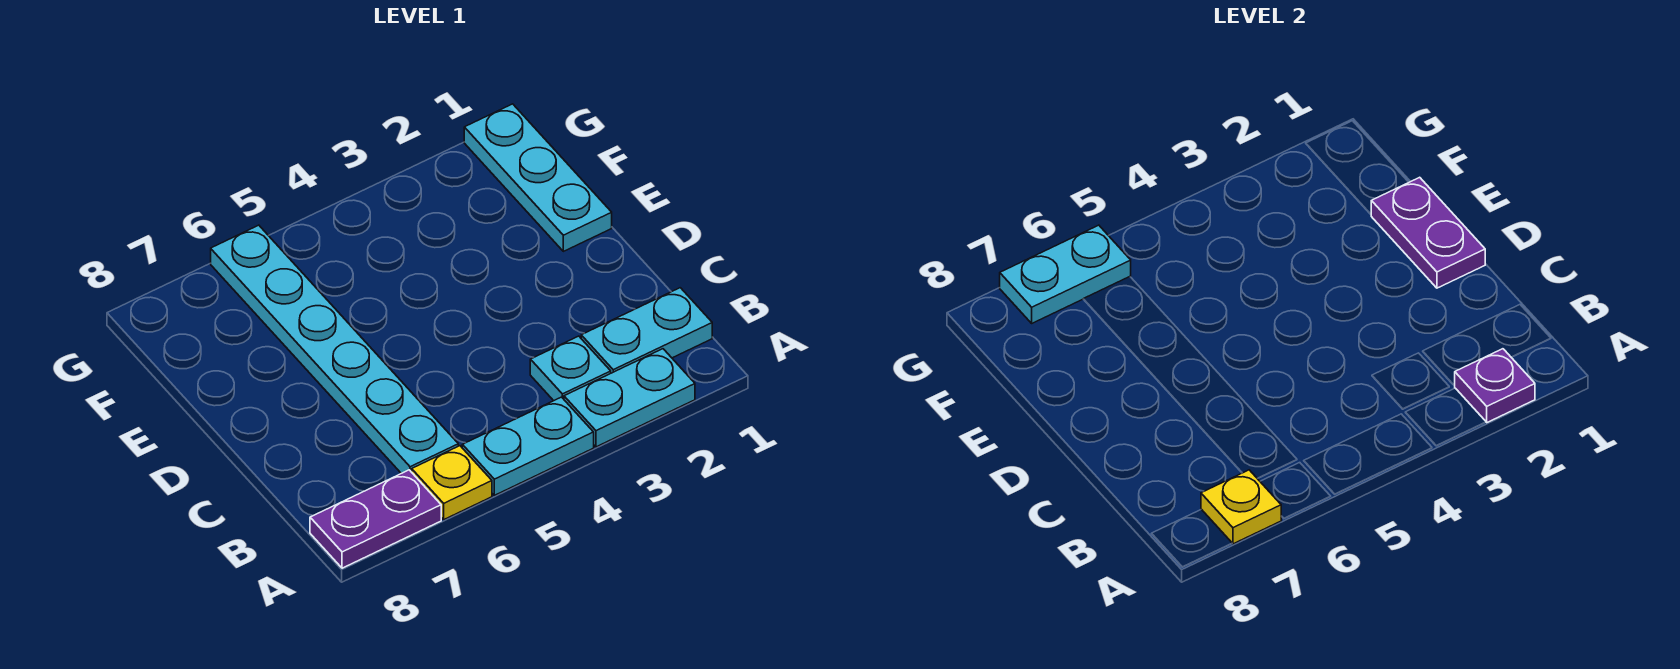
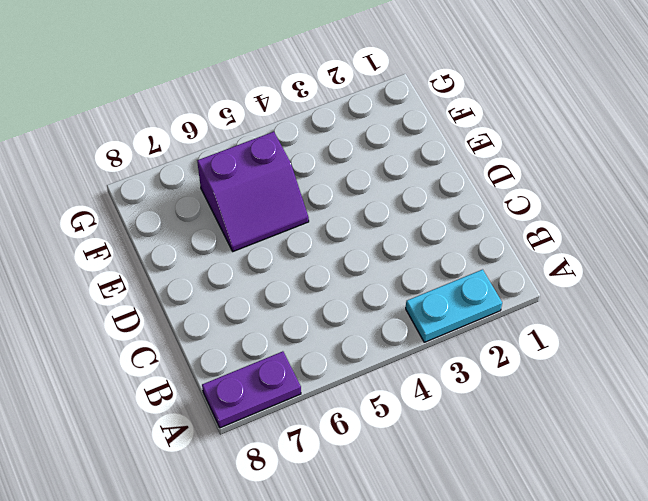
purple slope E5:F6 level 1 top F -> cyan plate B6:G6 level 1
none -> cyan plate A4:A5 level 1
none -> yellow plate A6 level 1
none -> cyan plate B1:B2 level 1

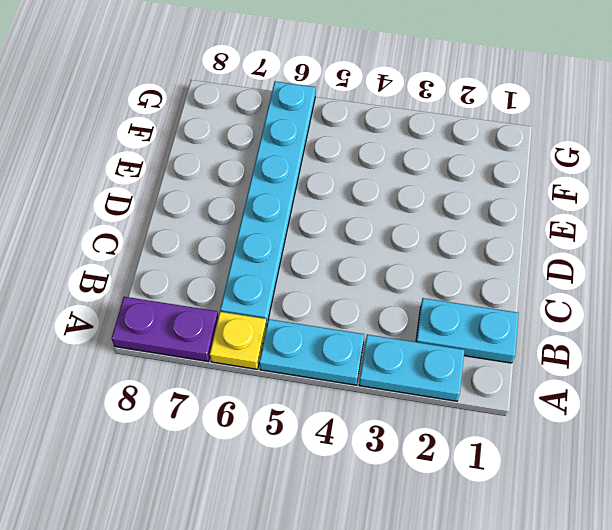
none -> cyan plate B3 level 1
none -> cyan plate E1:G1 level 1
none -> purple plate A2 level 2

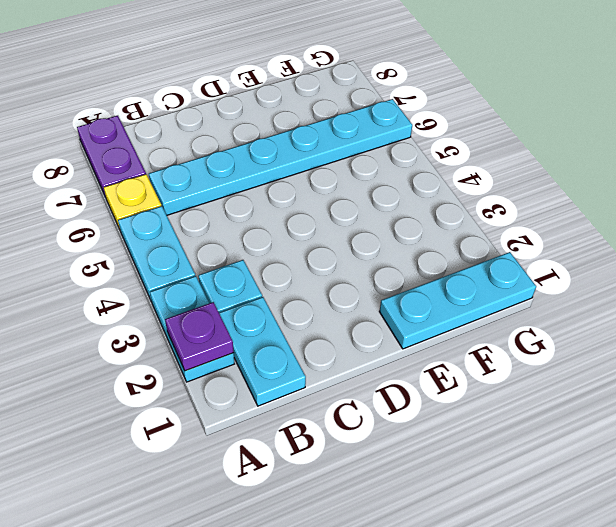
none -> yellow plate A7 level 2
none -> purple plate D1:E1 level 2
none -> cyan plate G6:G7 level 2

